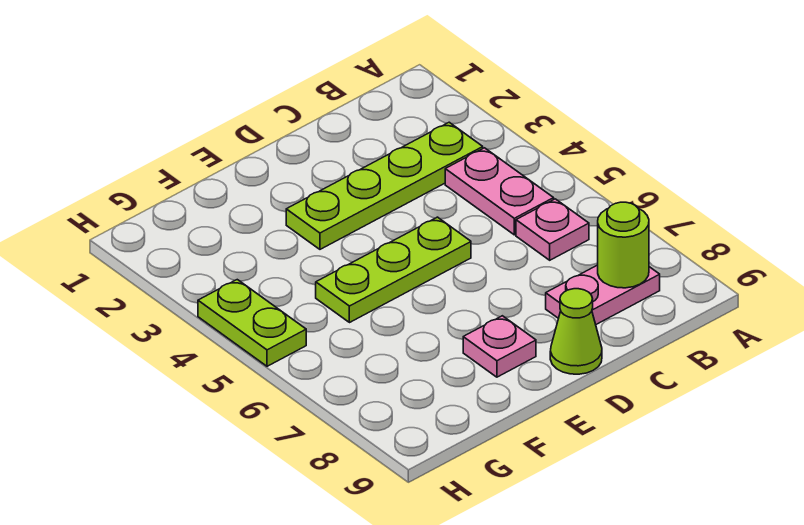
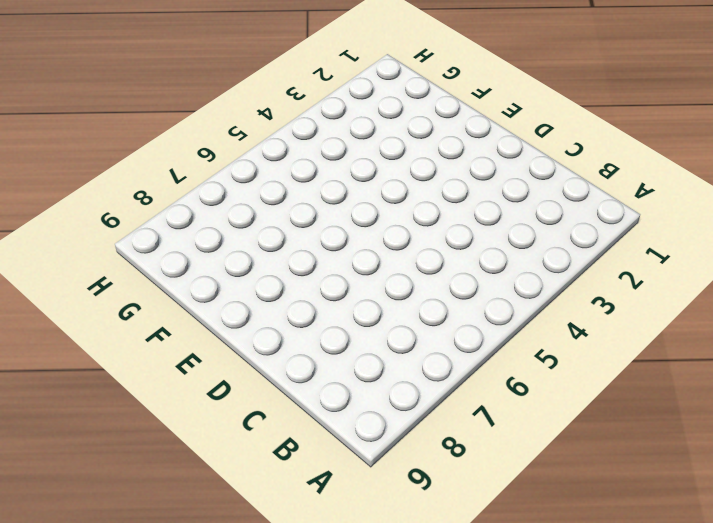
none -> lime plate B3:E3 level 1
none -> pink plate B4:B5 level 1

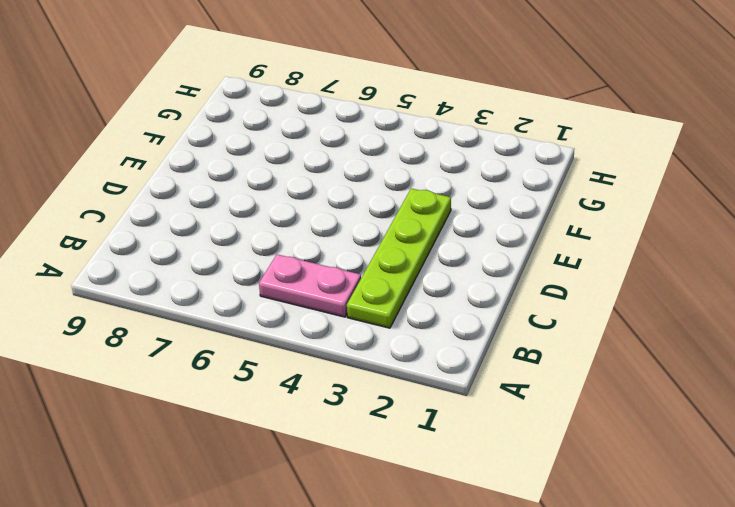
none -> pink plate B6 level 1
none -> pink plate B8:C8 level 1

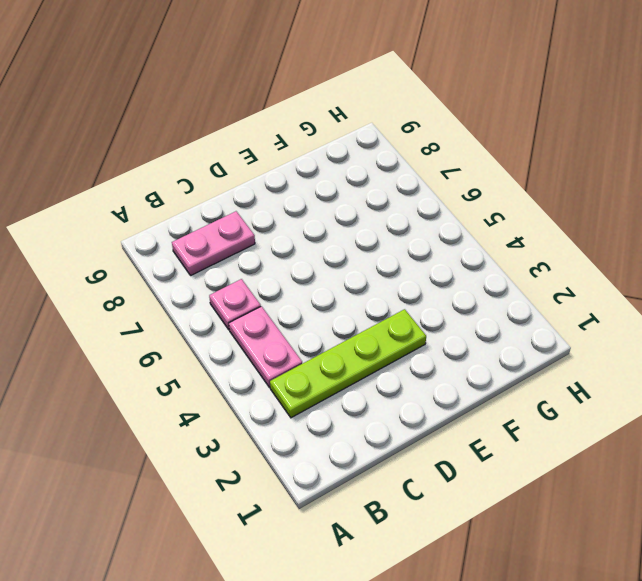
none -> lime plate D5:F5 level 1
none -> lime cone D9 level 1

